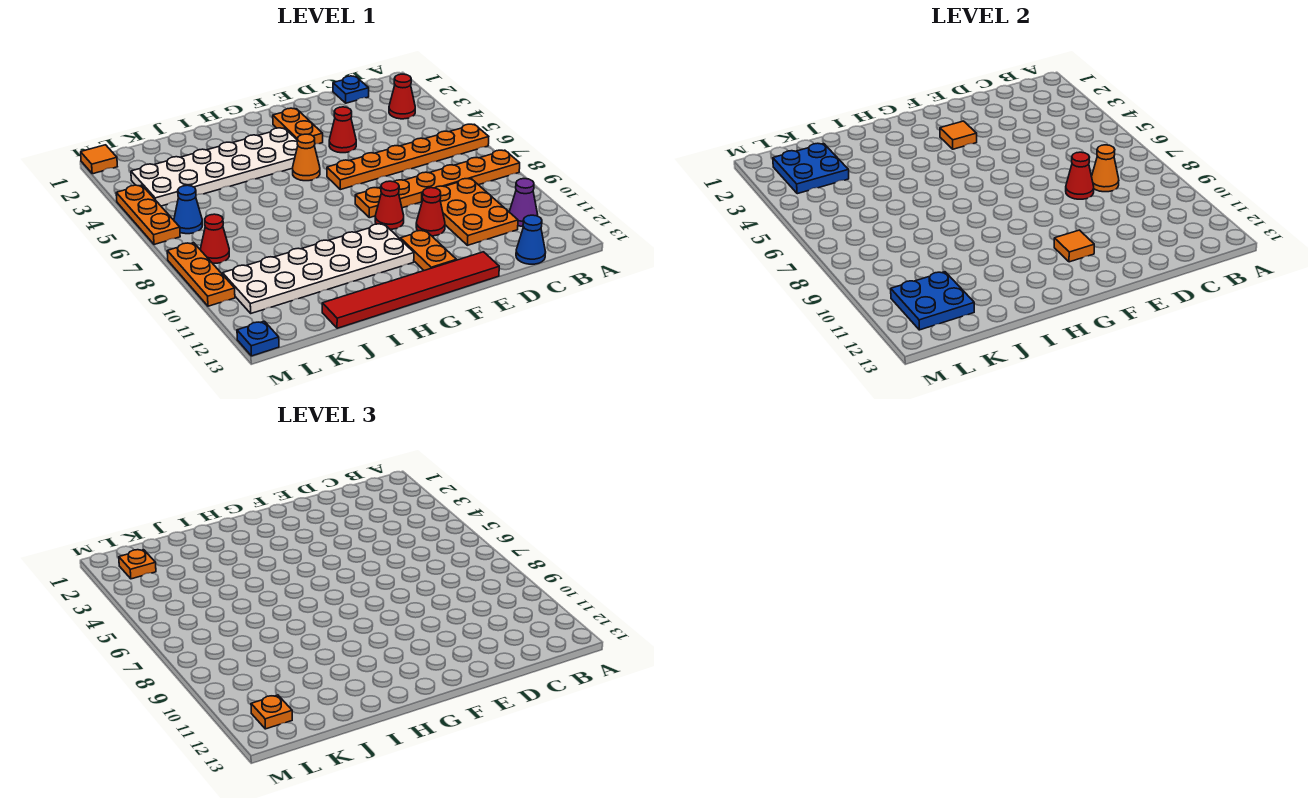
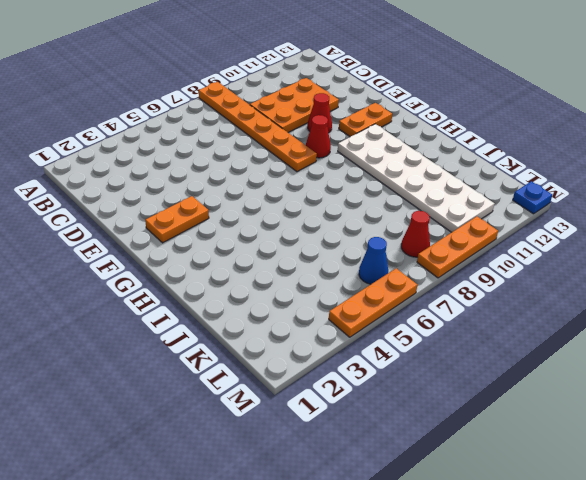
none -> orange plate A6:F6 level 1
none -> red cone B3 level 1
none -> purple cone B11 level 1
none -> blue plate C1 level 1

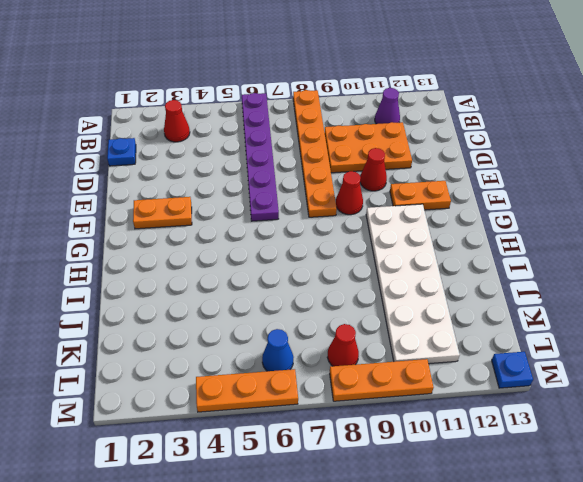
purple plate A6:F6 level 1 -> orange plate A6:F6 level 1
none -> blue cone C13 level 1
none -> red cone E4 level 1
none -> red tile E13:J13 level 1
none -> white plate G3:L4 level 1

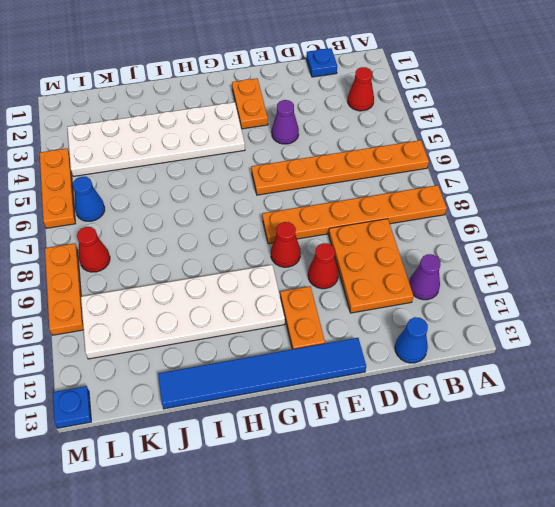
purple cone E4 level 1 -> red cone E4 level 1
blue tile E13:J13 level 1 -> red tile E13:J13 level 1
none -> orange cone G5 level 1
none -> orange tile M1 level 1
none -> orange cone C8 level 2
none -> red cone D8 level 2

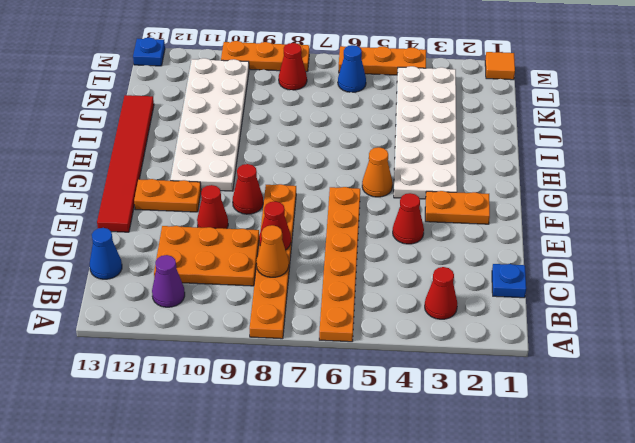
none -> orange tile F3 level 2
none -> orange tile F11 level 2
none -> blue plate K2:L3 level 2
none -> blue plate K11:L12 level 2

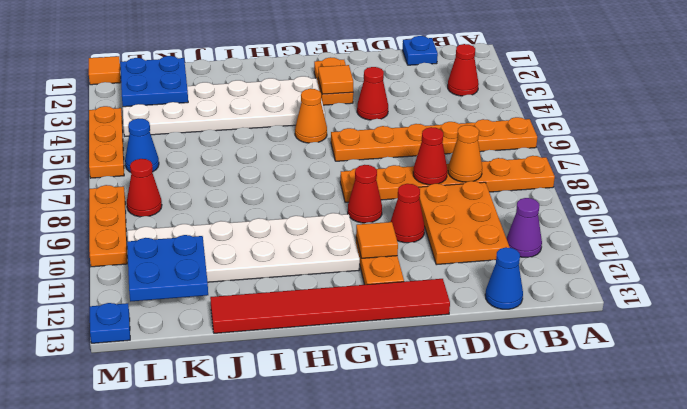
none -> orange plate L2 level 3
none -> orange plate L12 level 3

